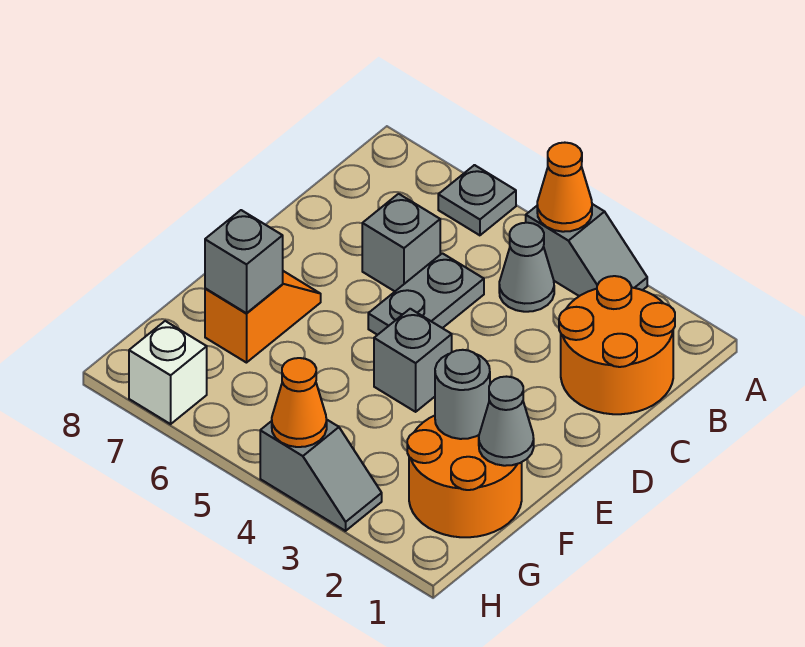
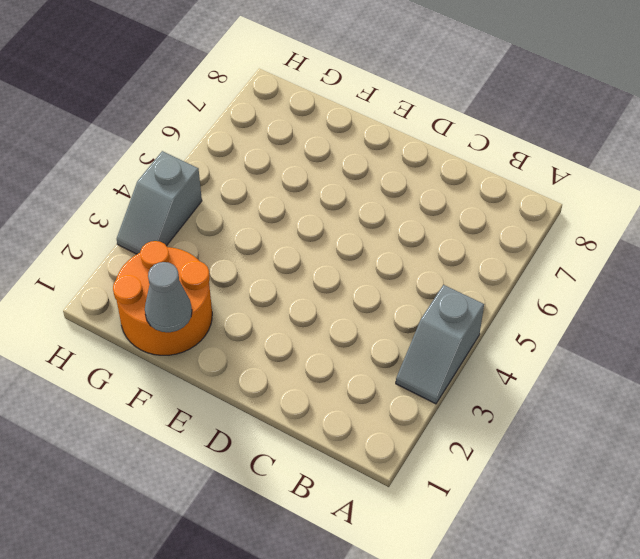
none -> grey plate A6 level 1
none -> orange round brick B1:C2 level 1
none -> grey cone B4 level 1

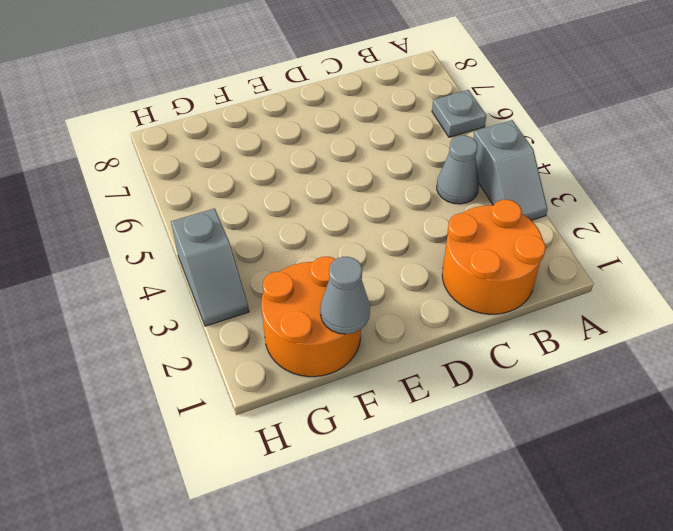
none -> grey plate C5:D5 level 1
none -> grey brick C6 level 1
none -> grey brick E4 level 1

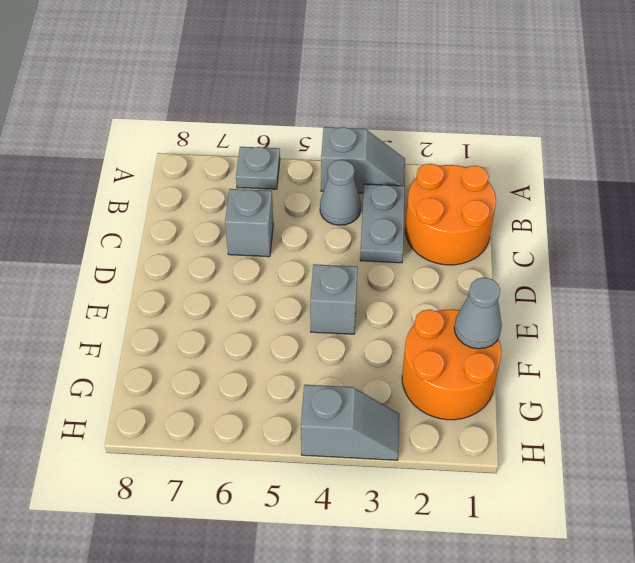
grey plate B3:C3 level 1 -> grey plate C5:D5 level 1
none -> orange slope E7:F7 level 1 top F
none -> white brick H7 level 1
none -> orange cone A4 level 2

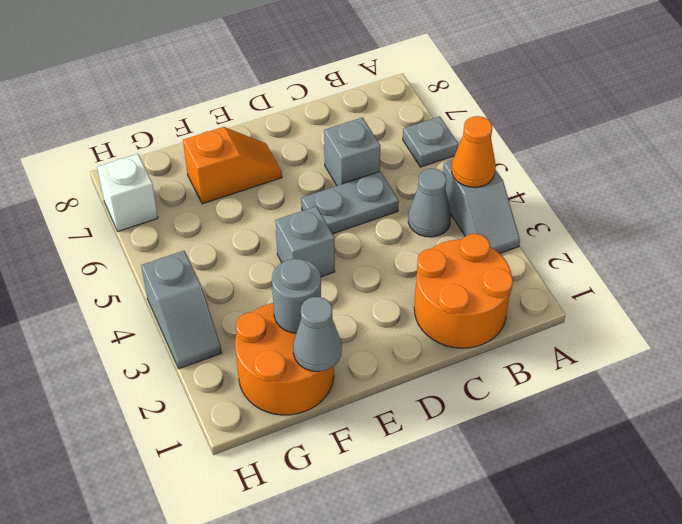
none -> grey brick F7 level 2
none -> orange cone H4 level 2

